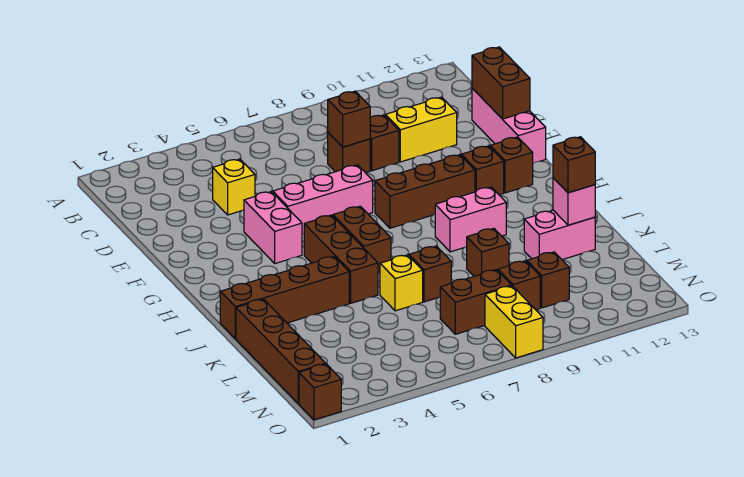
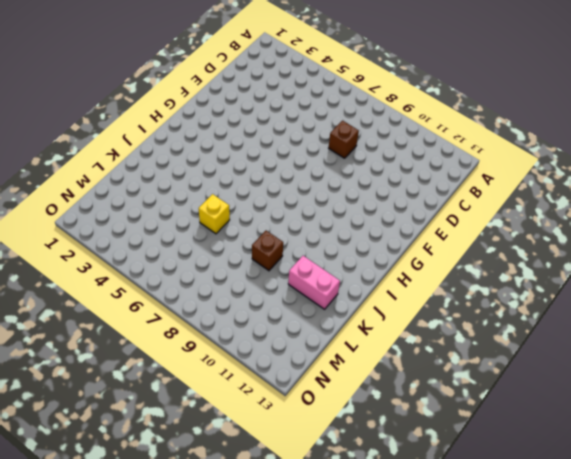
none -> yellow brick D4 level 1
none -> brown brick D9 level 1
none -> yellow brick D10:D11 level 1

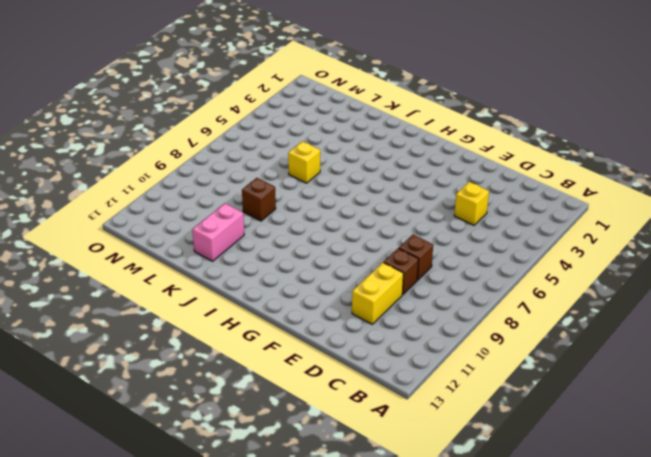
none -> pink brick D13:F13 level 1
none -> pink brick F4:G4 level 1
none -> pink brick F5:F7 level 1

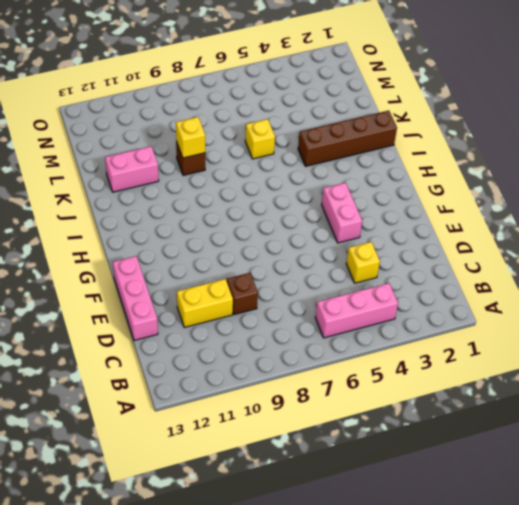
pink brick B4:B6 level 1 -> pink brick F5:F7 level 1
yellow brick K9 level 2 -> none
none -> brown brick D8 level 1
none -> brown brick G8:G10 level 1
none -> brown brick G11 level 1

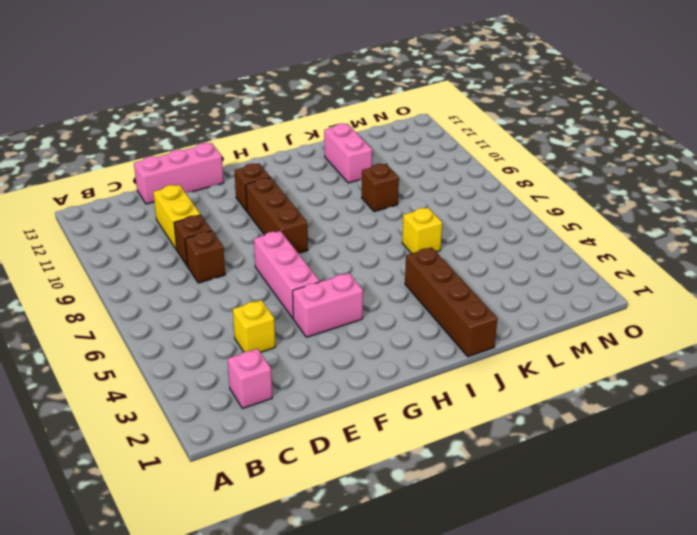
pink brick C2 level 1 -> pink brick K12 level 2
none -> brown brick G12 level 1
none -> brown brick H5:J5 level 1
none -> brown brick H6:I6 level 1

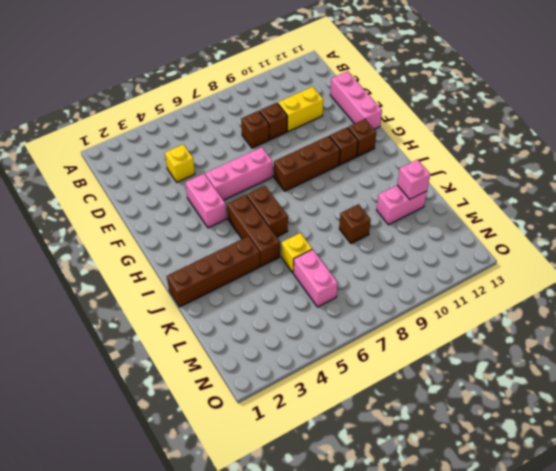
pink brick L6:M6 level 1 -> pink brick I9:I10 level 1
none -> brown brick K1:N1 level 1
none -> brown brick K7 level 1
none -> brown brick M7:M8 level 1

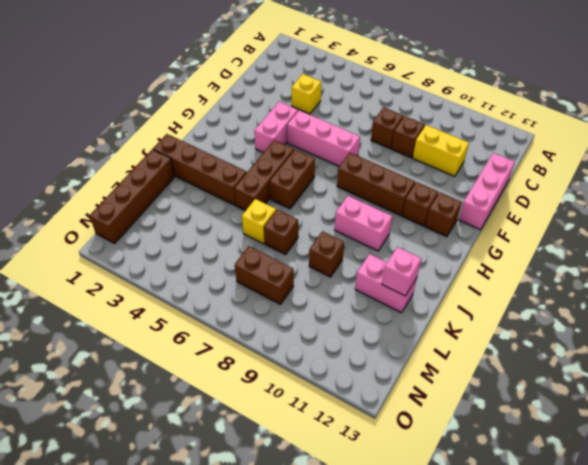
none -> brown brick M9 level 1
none -> brown brick M10 level 1
none -> yellow brick N8:O8 level 1

